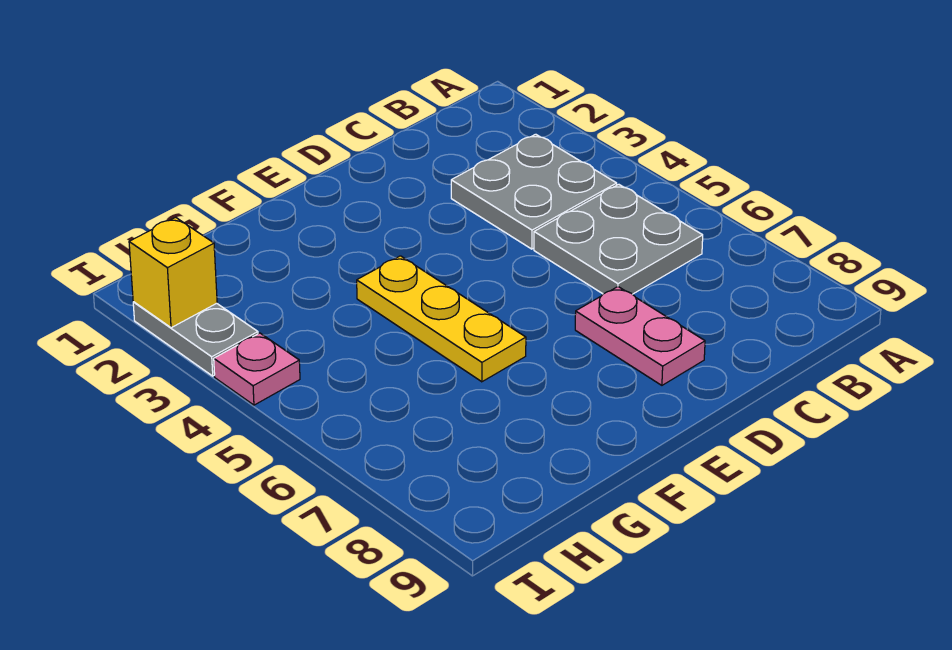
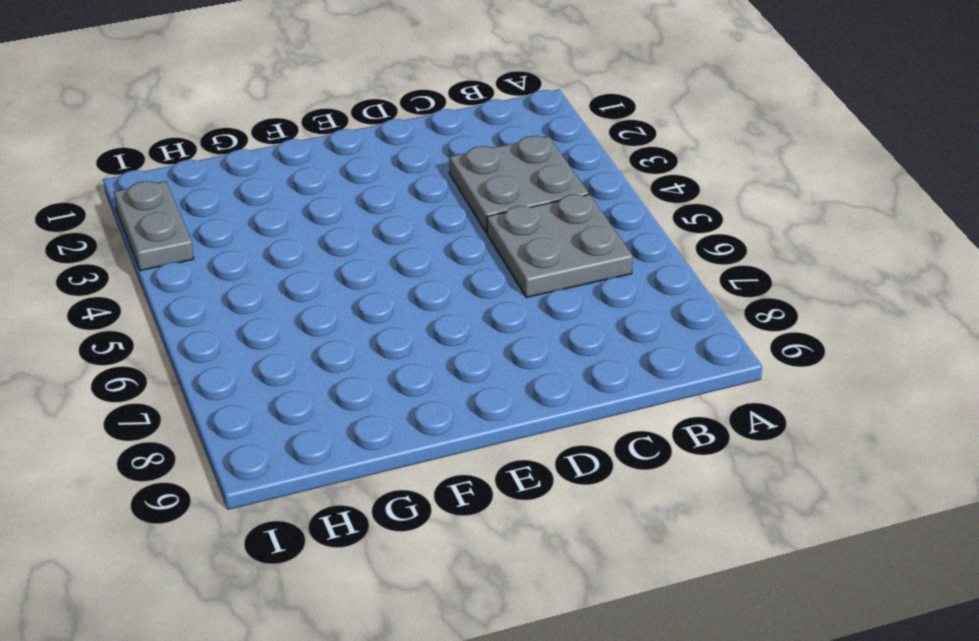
none -> pink plate D7:D8 level 1
none -> yellow plate F4:F6 level 1

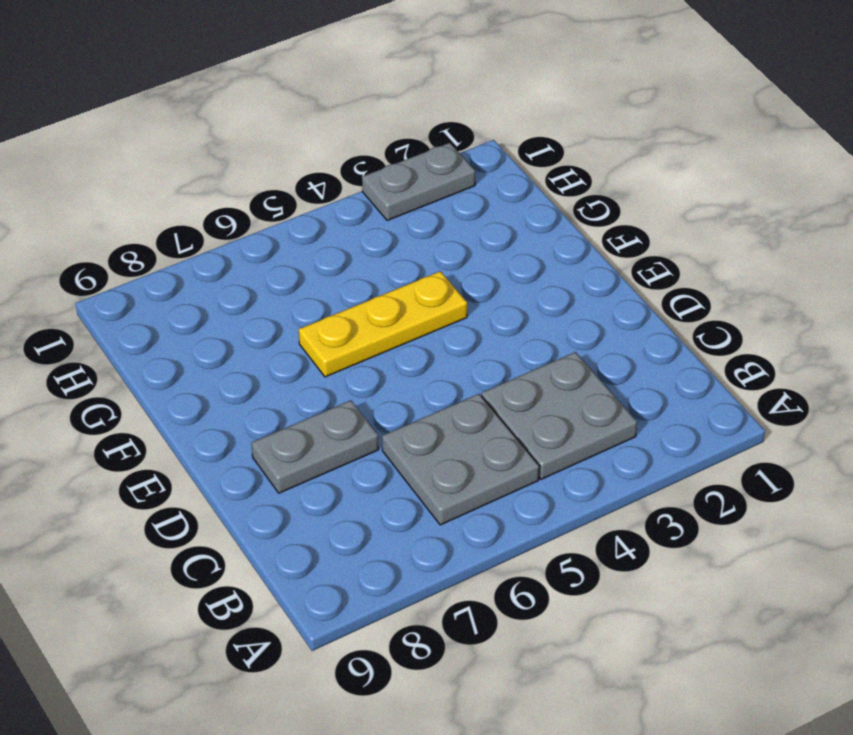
grey plate D7:D8 level 1 -> pink plate D7:D8 level 1
none -> pink plate I4 level 1
none -> yellow brick I2 level 2

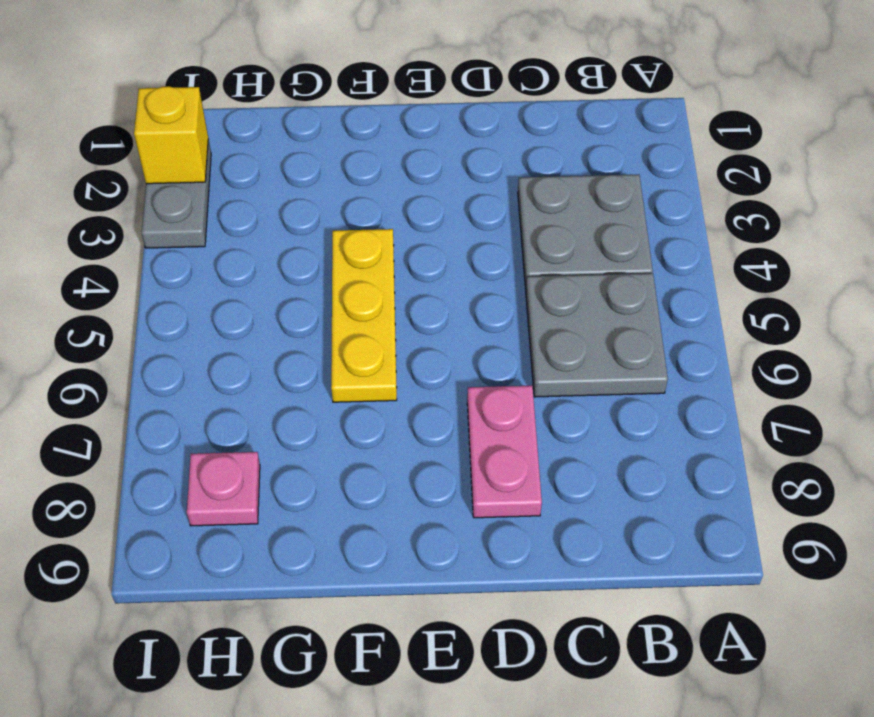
pink plate H8 level 1 -> pink plate I4 level 1

